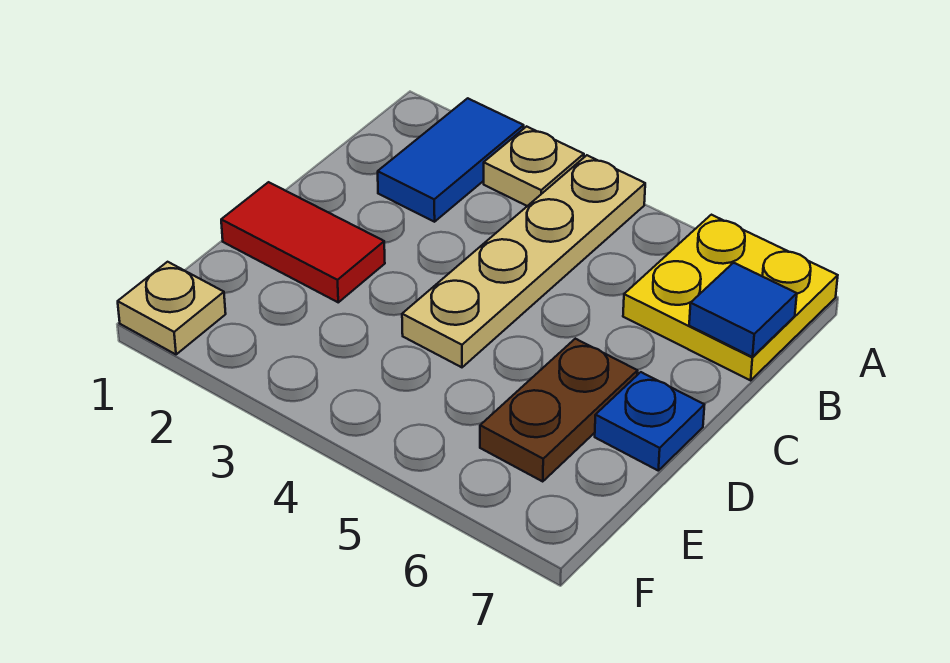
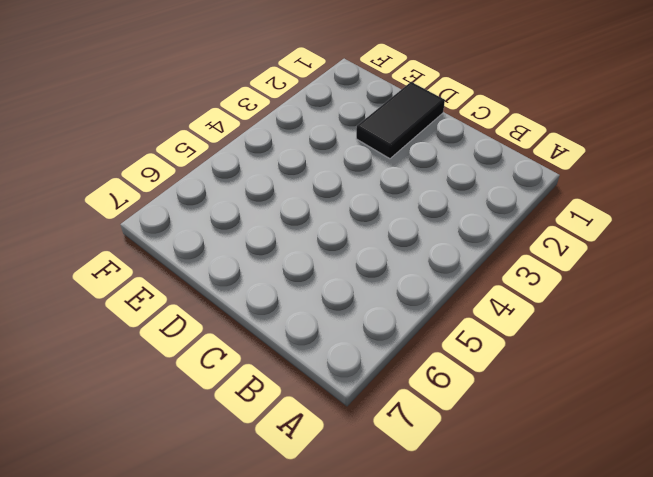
black tile D1:D2 level 1 -> red tile D1:D2 level 1
none -> blue tile A2:B2 level 1
none -> tan plate A3 level 1

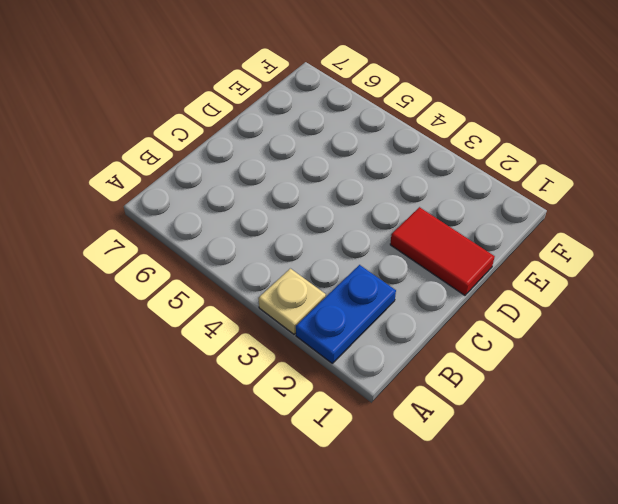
blue plate A2:B2 level 1 -> blue tile A2:B2 level 1
none -> tan plate A4:D4 level 1
none -> yellow plate A6:B7 level 1

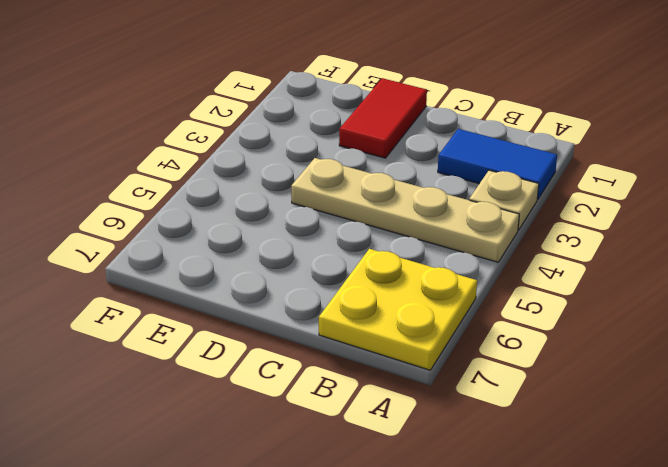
none -> brown plate D6:E6 level 1
none -> blue plate D7 level 1

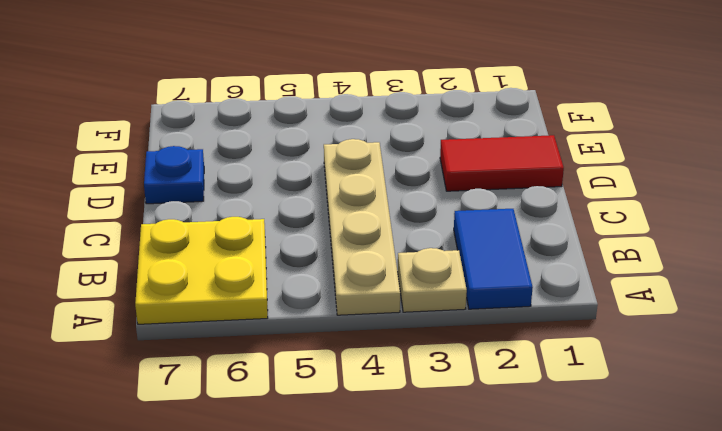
none -> brown plate D6:E6 level 1
none -> tan plate F1 level 1

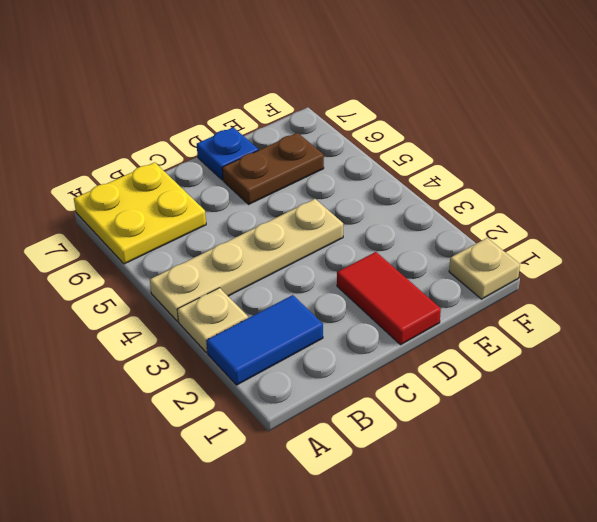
none -> blue tile B7 level 2

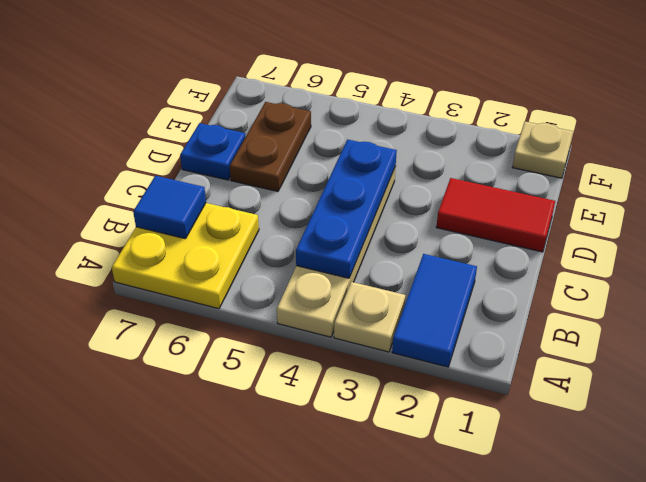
blue plate B4:D4 level 2 -> none

